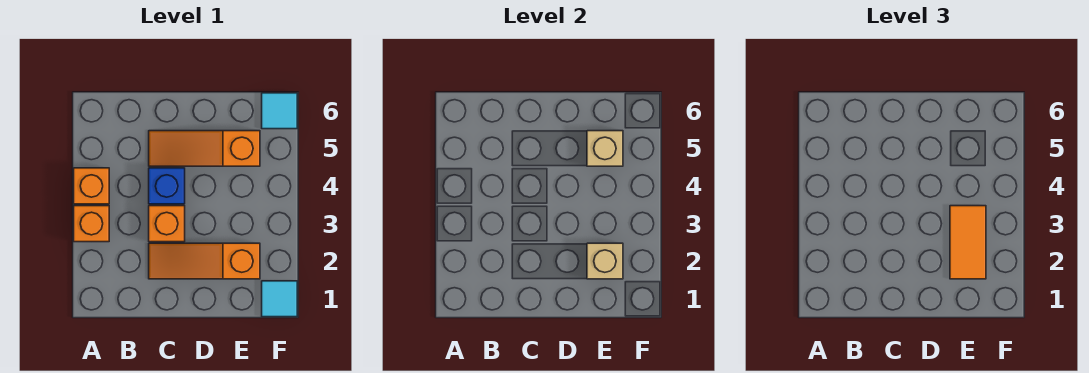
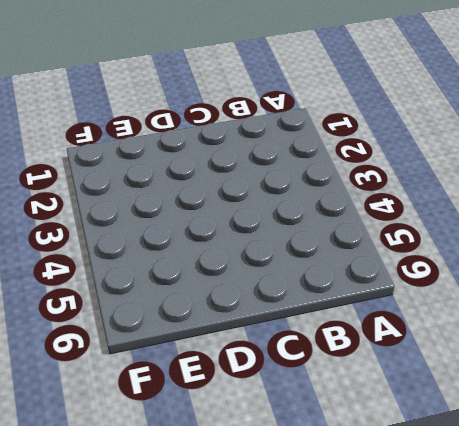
none -> orange brick A3 level 1
none -> orange brick A4 level 1

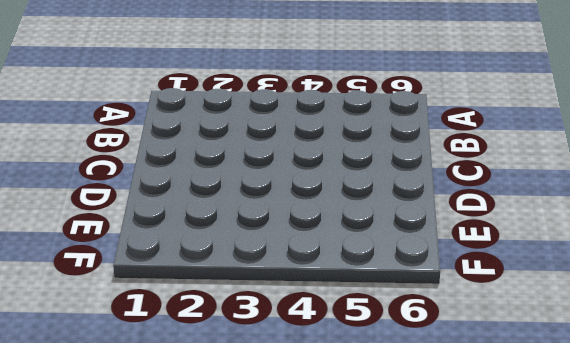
none -> orange brick A3 level 1
none -> orange brick A4 level 1

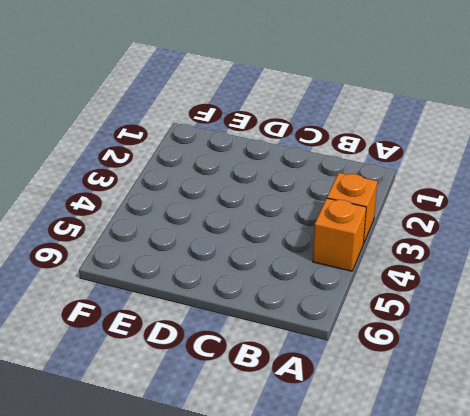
none -> orange slope C2:E2 level 1 top E
none -> orange brick C3 level 1

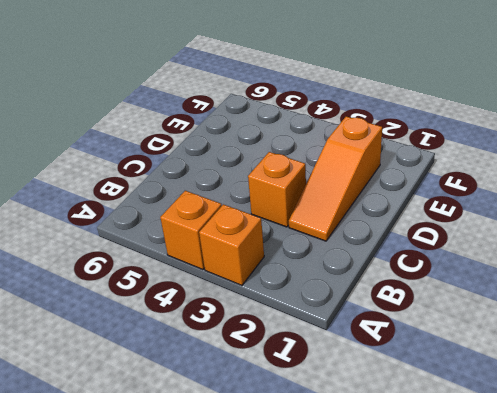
none -> blue brick C4 level 1
none -> orange slope C5:E5 level 1 top E

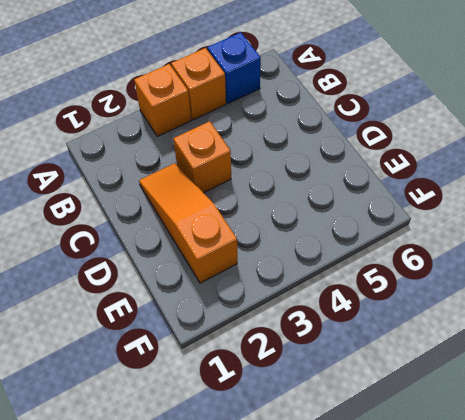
blue brick A5 level 1 -> blue brick C4 level 1
none -> orange slope C5:E5 level 1 top E
none -> cyan tile F1 level 1

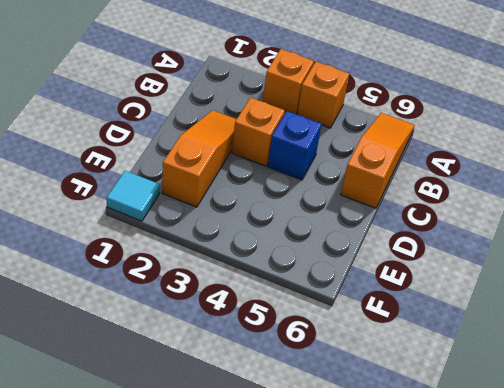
orange slope A6:C6 level 1 top C -> orange slope C5:E5 level 1 top E
none -> cyan tile F6 level 1
none -> tan brick E2 level 2

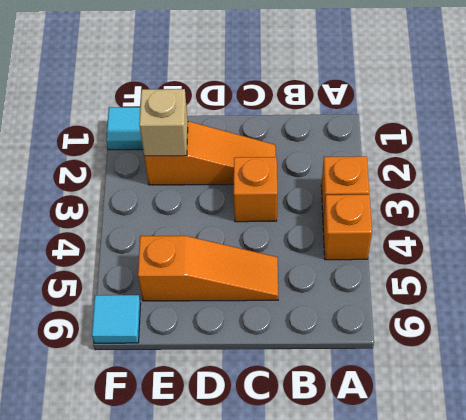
none -> blue brick C4 level 1
none -> tan brick E5 level 2

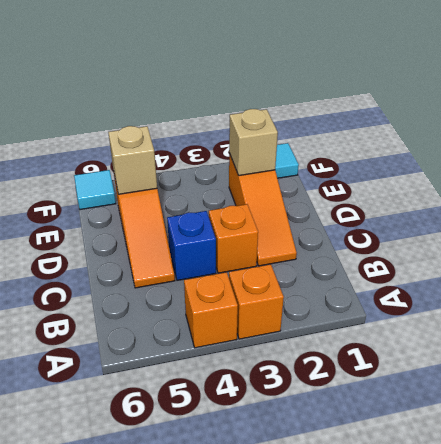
none -> orange tile E2:E3 level 3

